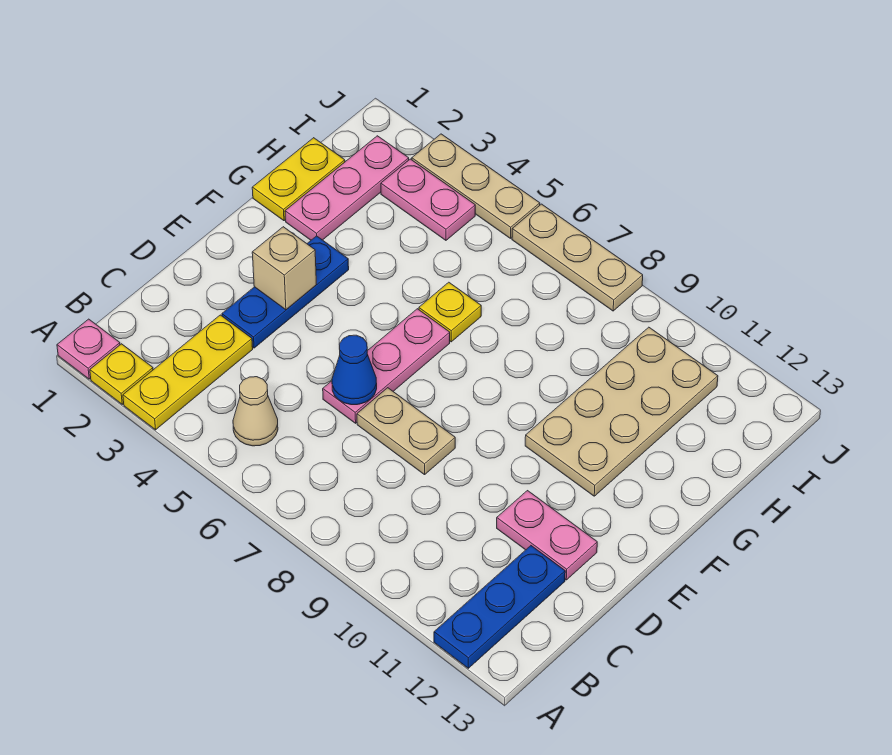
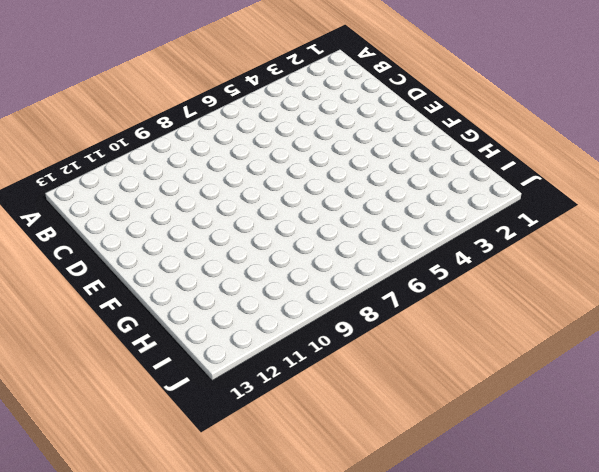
none -> pink plate A1 level 1
none -> yellow plate A2 level 1
none -> yellow plate A3:C3 level 1

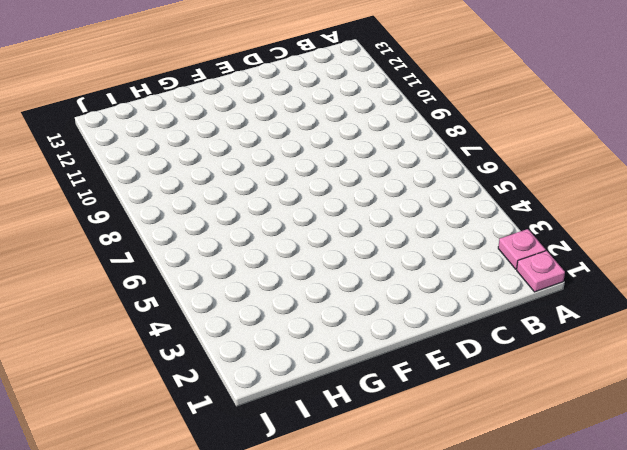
pink plate A2 level 1 -> yellow plate A2 level 1
none -> yellow plate A3:C3 level 1
none -> blue plate A12:C12 level 1
none -> tan cone B5 level 1

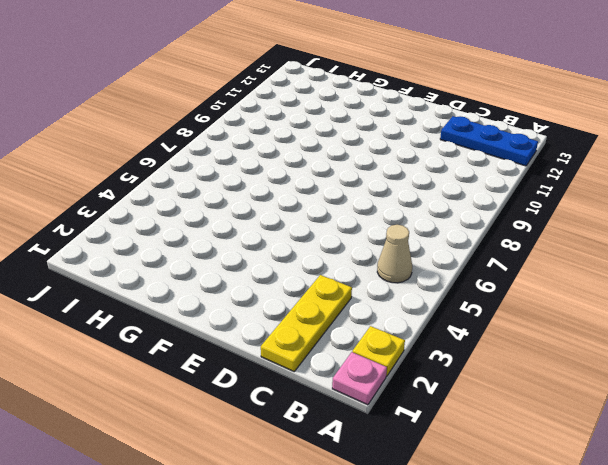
yellow plate C1:C3 level 1 -> yellow plate A3:C3 level 1
none -> blue plate D3:F3 level 1
none -> pink plate D6:F6 level 1
none -> tan plate D7:D8 level 1

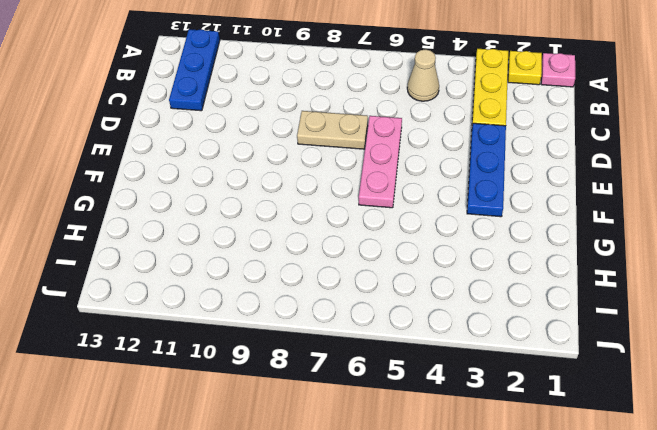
none -> pink plate D11:D12 level 1
none -> tan plate F10:I11 level 1
none -> yellow plate G1:H1 level 1

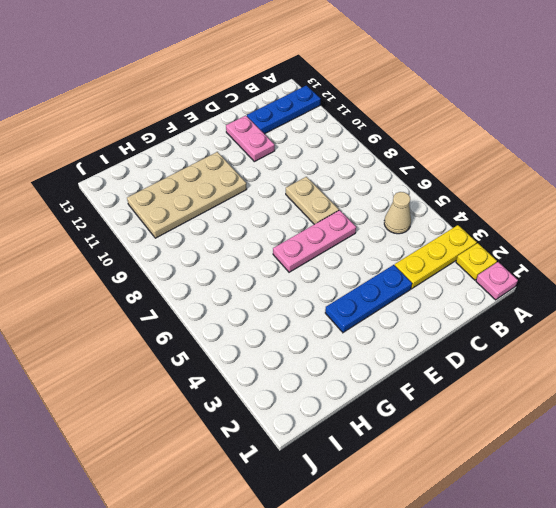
none -> yellow plate G1:H1 level 1
none -> pink plate G2:I2 level 1
none -> yellow plate G6 level 1

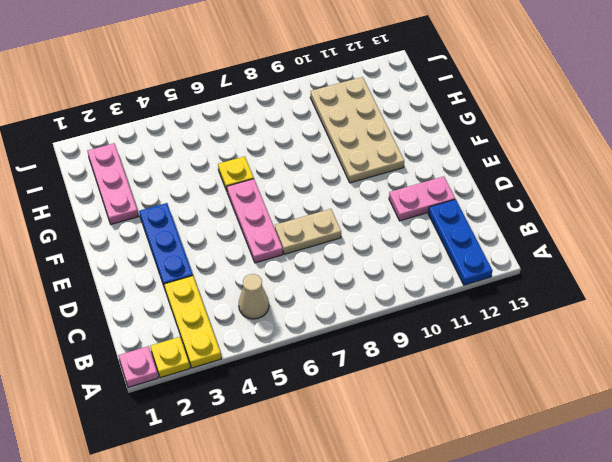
none -> yellow plate G1:H1 level 1
none -> pink plate I3:I4 level 1
none -> tan plate J3:J5 level 1

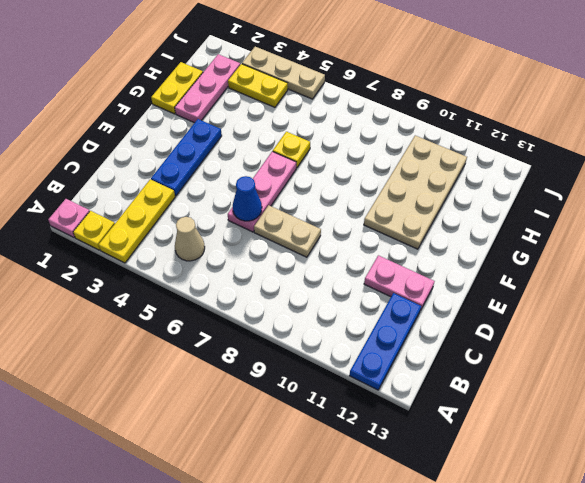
yellow plate I3:I4 level 1 -> pink plate I3:I4 level 1
none -> tan plate J6:J8 level 1
none -> tan brick E3 level 2

